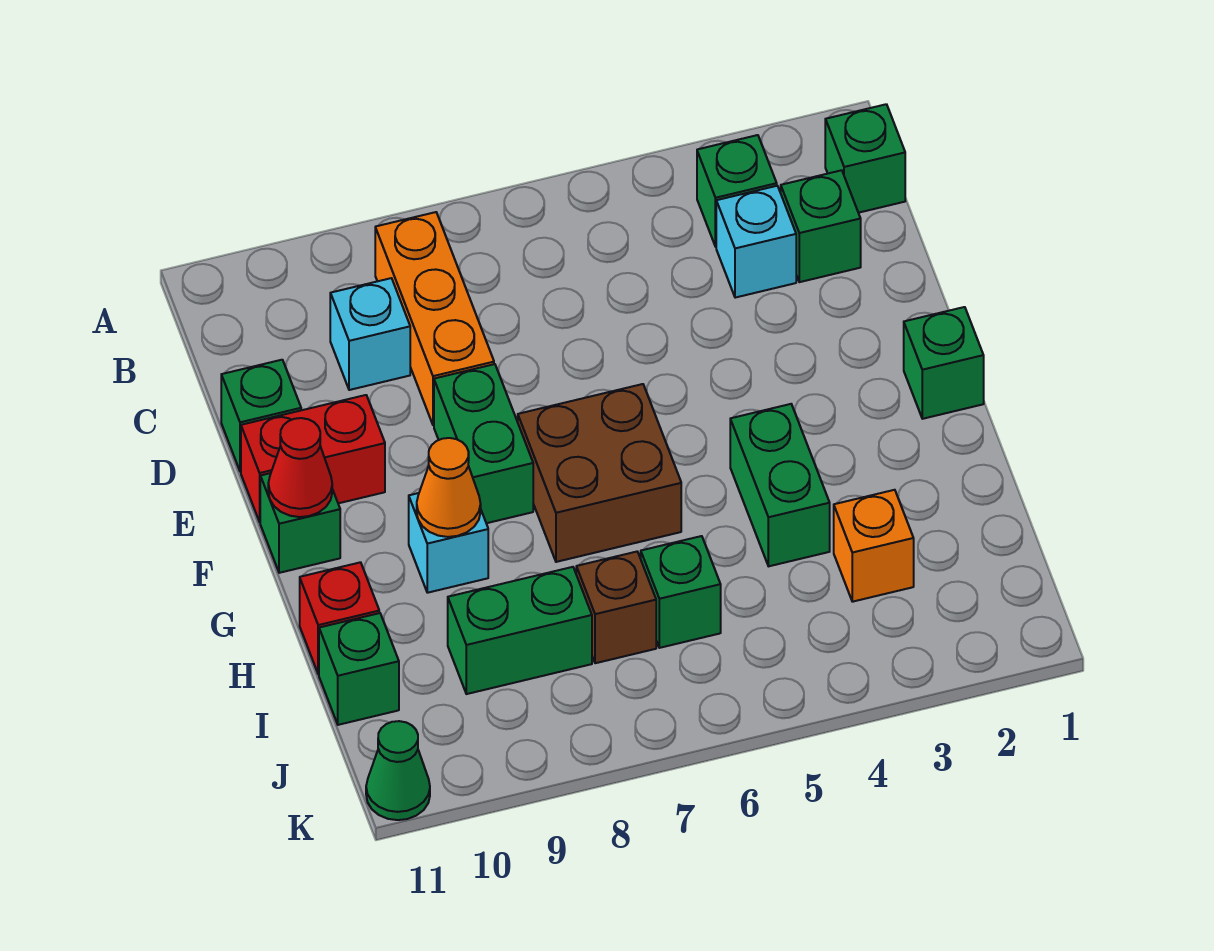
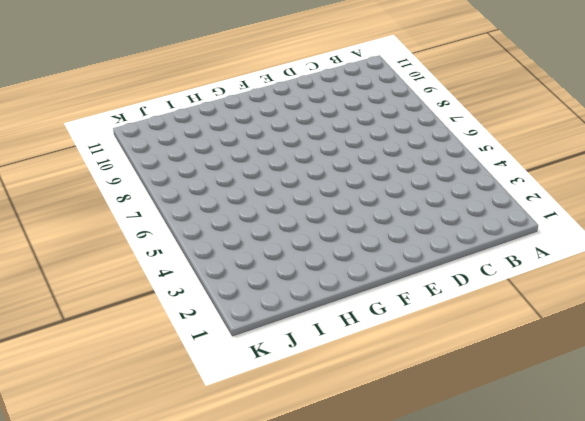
none -> green brick B1 level 1
none -> green brick B3 level 1
none -> orange brick B8:D8 level 1

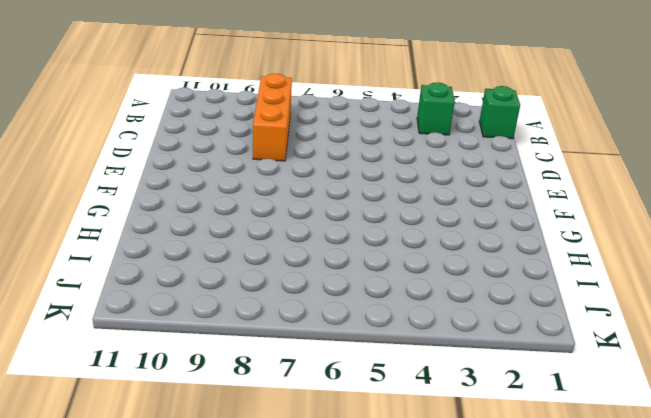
none -> green brick C2 level 1
none -> cyan brick C3 level 1
none -> cyan brick C9 level 1

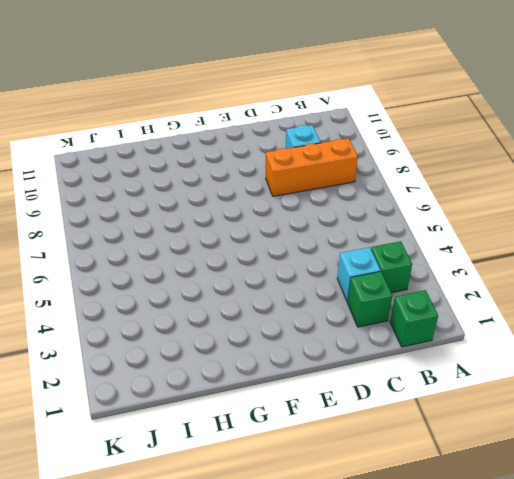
none -> green brick D11 level 1
none -> green brick E8:F8 level 1
none -> red brick E10:E11 level 1

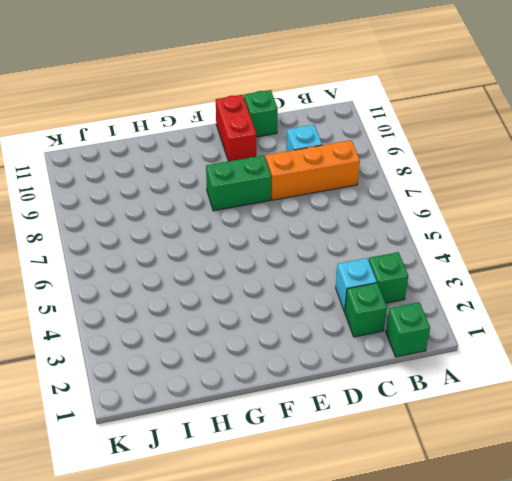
none -> green brick F1 level 1
none -> brown brick F6:G7 level 1
none -> green brick F11 level 1

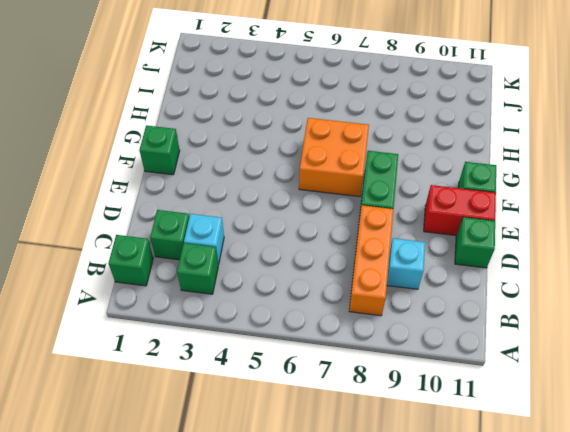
orange brick F6:G7 level 1 -> brown brick F6:G7 level 1
none -> green brick G4:H4 level 1
none -> cyan brick G9 level 1
none -> red brick H11 level 1

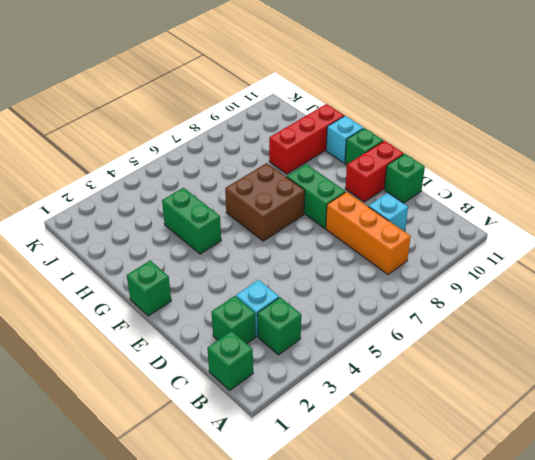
cyan brick G11 level 1 -> cyan brick G9 level 1
red brick H9:H11 level 1 -> red brick H11 level 1
none -> orange brick I3 level 1
none -> green brick I6 level 1
none -> brown brick I7 level 1

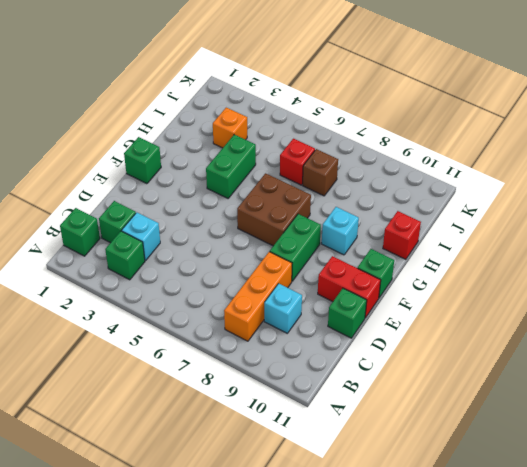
red brick I6 level 1 -> green brick I6 level 1
none -> green brick I8:I9 level 1
none -> green brick I11 level 1
none -> green cone K11 level 1

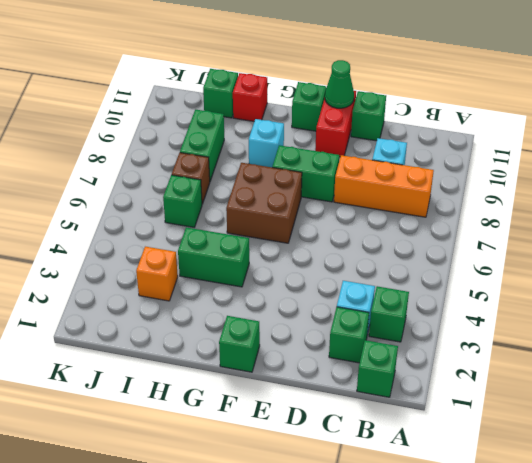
green cone E11 level 2 -> green cone K11 level 1
none -> red cone F11 level 2
none -> orange cone G9 level 2

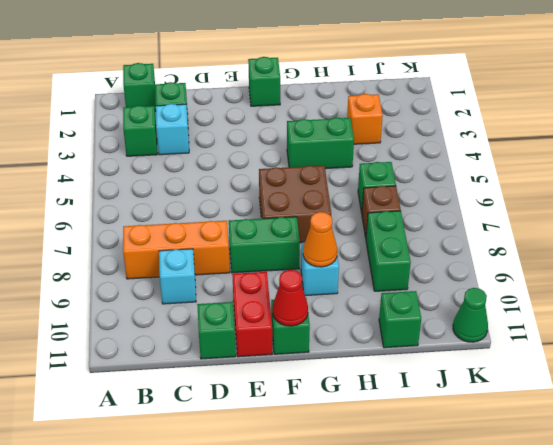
none -> red brick H11 level 1

